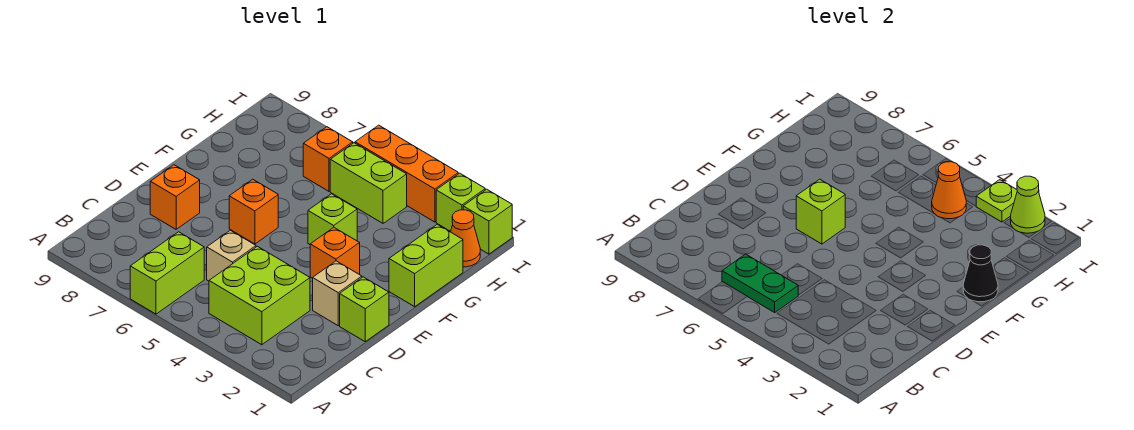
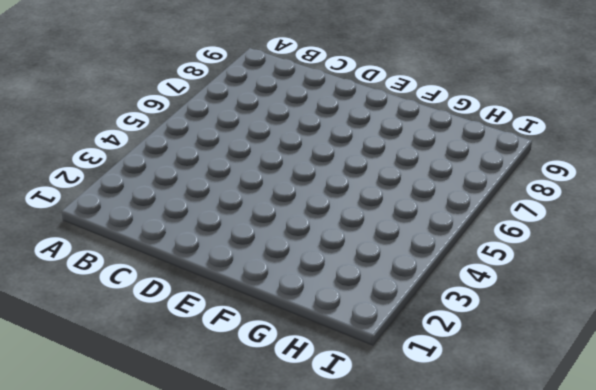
none -> lime brick A6:B6 level 1
none -> lime brick B3:C4 level 1
none -> tan brick C5 level 1

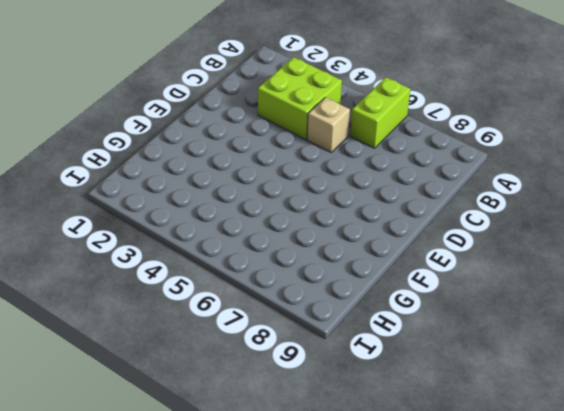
none -> lime brick D1 level 1
none -> tan brick D2 level 1
none -> orange brick D8 level 1

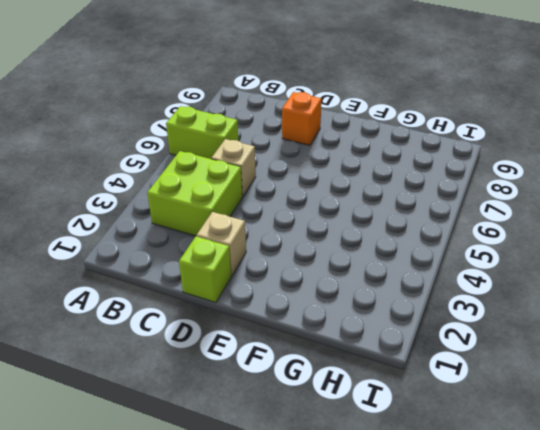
none -> orange brick E3 level 1
none -> orange brick E6 level 1
none -> lime brick F1:G1 level 1

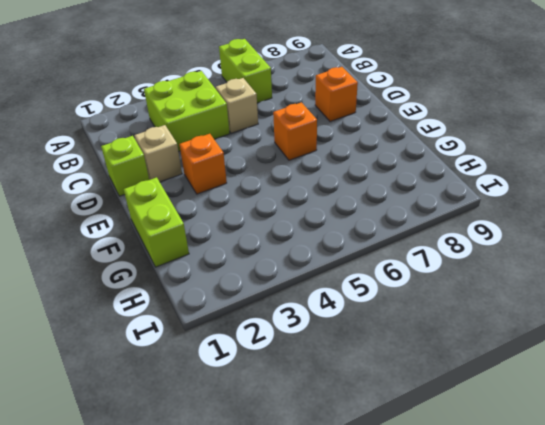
none -> lime brick F4 level 1
none -> orange cone H1 level 1
none -> lime brick H4:H5 level 1

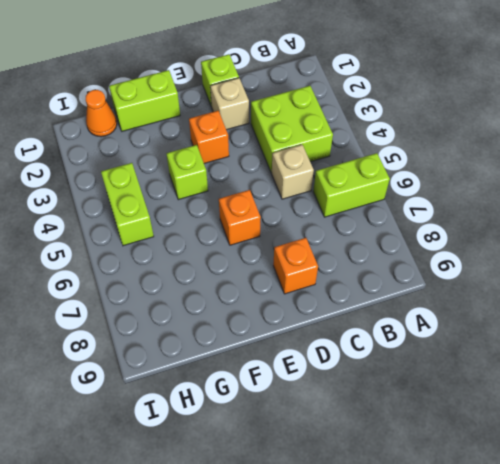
none -> orange brick H6 level 1
none -> lime brick I1 level 1
none -> lime brick I2 level 1

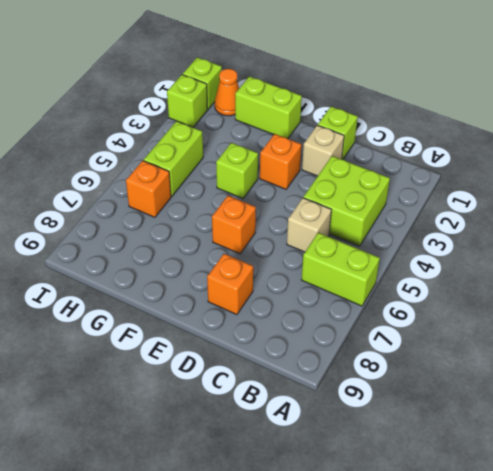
none -> orange brick I3:I5 level 1
none -> green plate B5:B6 level 2
none -> lime brick E6 level 2

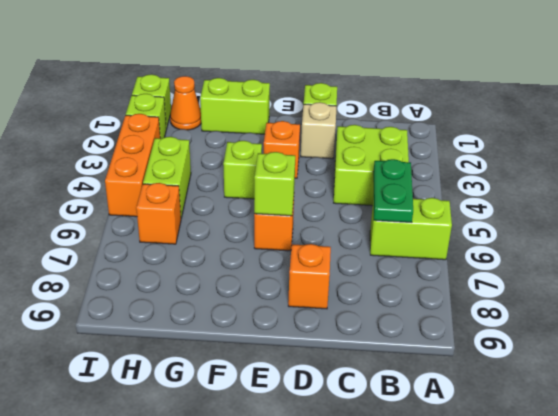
none -> tan brick C5 level 1
none -> black cone F1 level 2
none -> orange cone H4 level 2

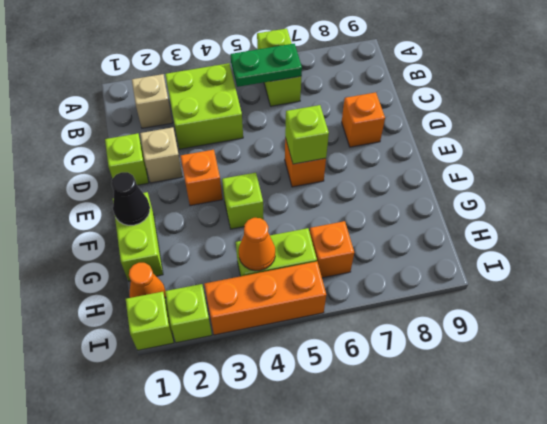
tan brick B2 level 1 -> tan brick C5 level 1
none -> lime cone I2 level 2
none -> lime plate I3 level 2

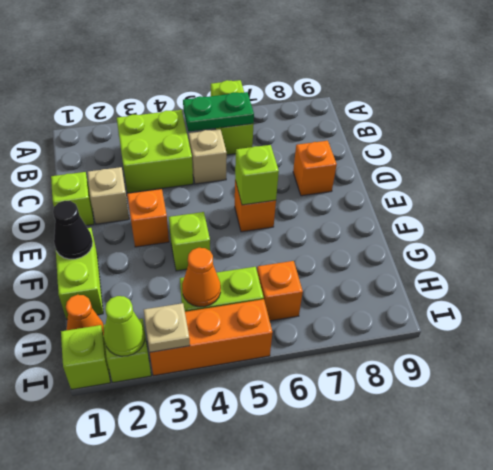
tan plate I3 level 2 -> lime plate I3 level 2

